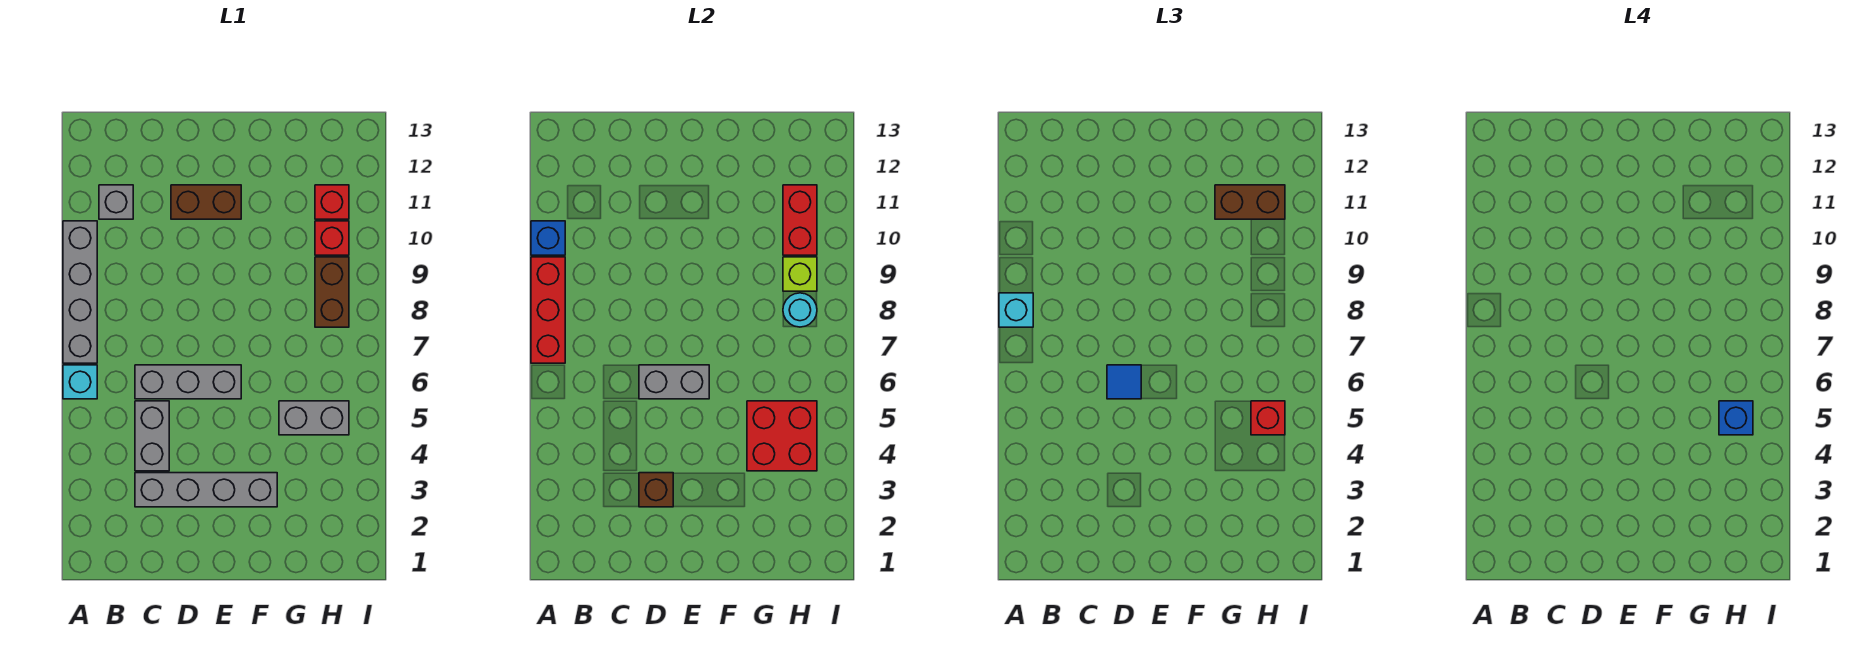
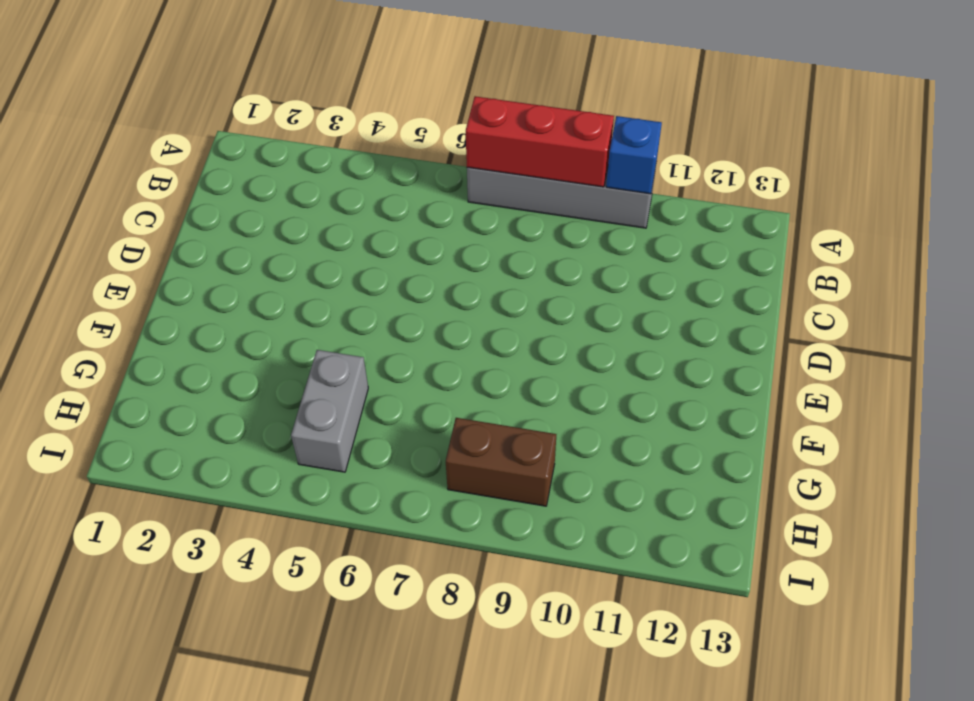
none -> cyan brick A6 level 1
none -> grey brick B11 level 1
none -> grey brick C3:F3 level 1

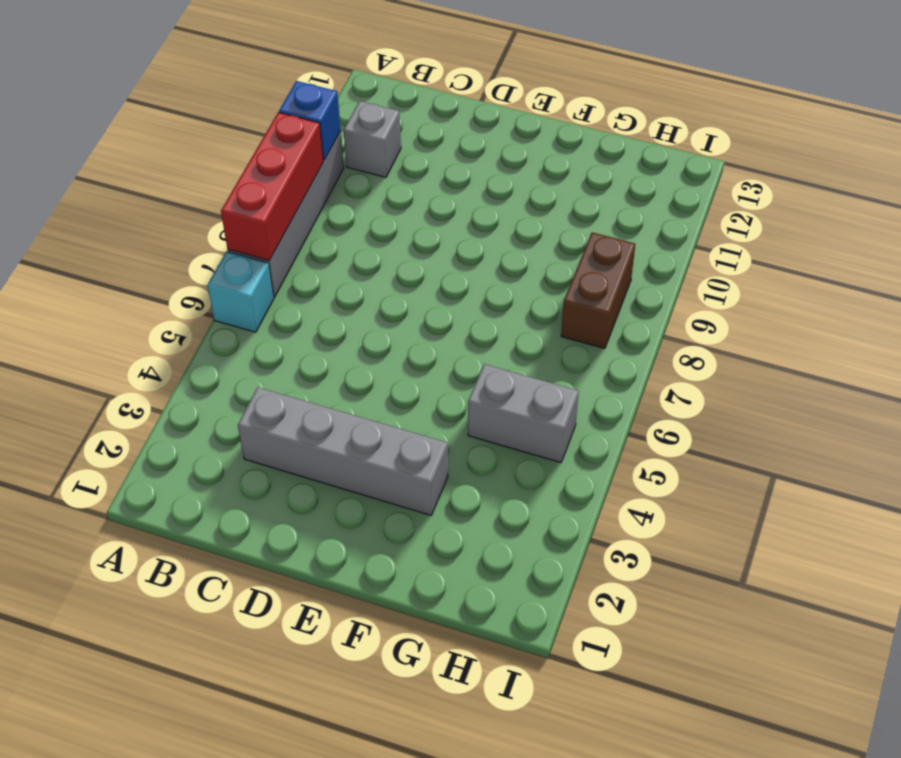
none -> grey brick C4:C5 level 1
none -> grey brick C6:E6 level 1
none -> brown brick D11:E11 level 1

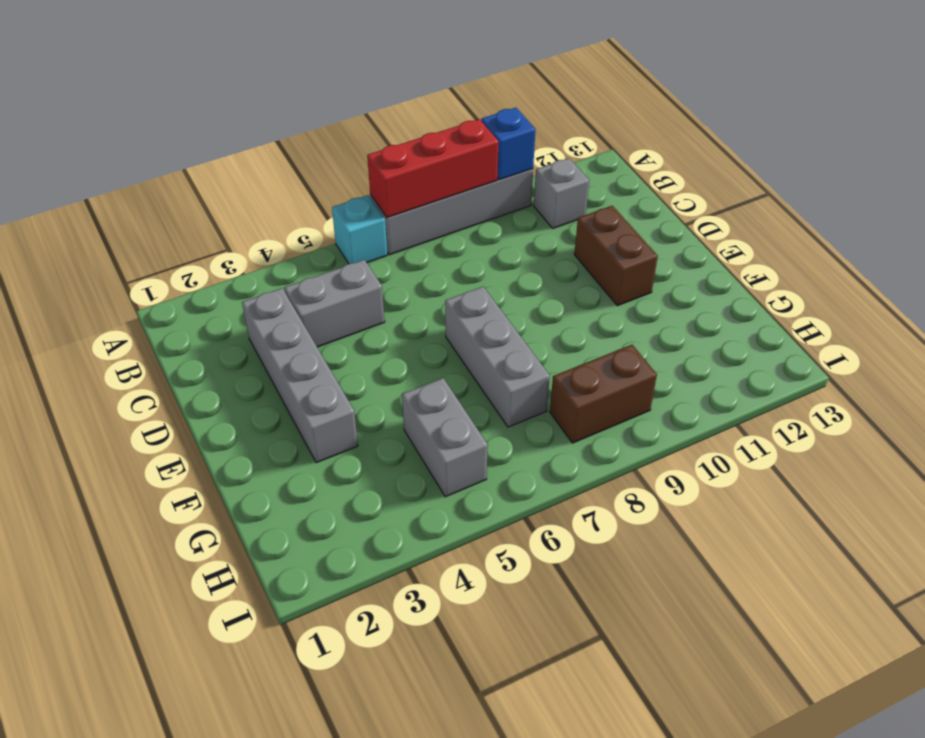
grey brick E7:G7 level 1 -> grey brick C6:E6 level 1
none -> red brick H10 level 1
none -> red brick H11 level 1
none -> brown brick D3 level 2

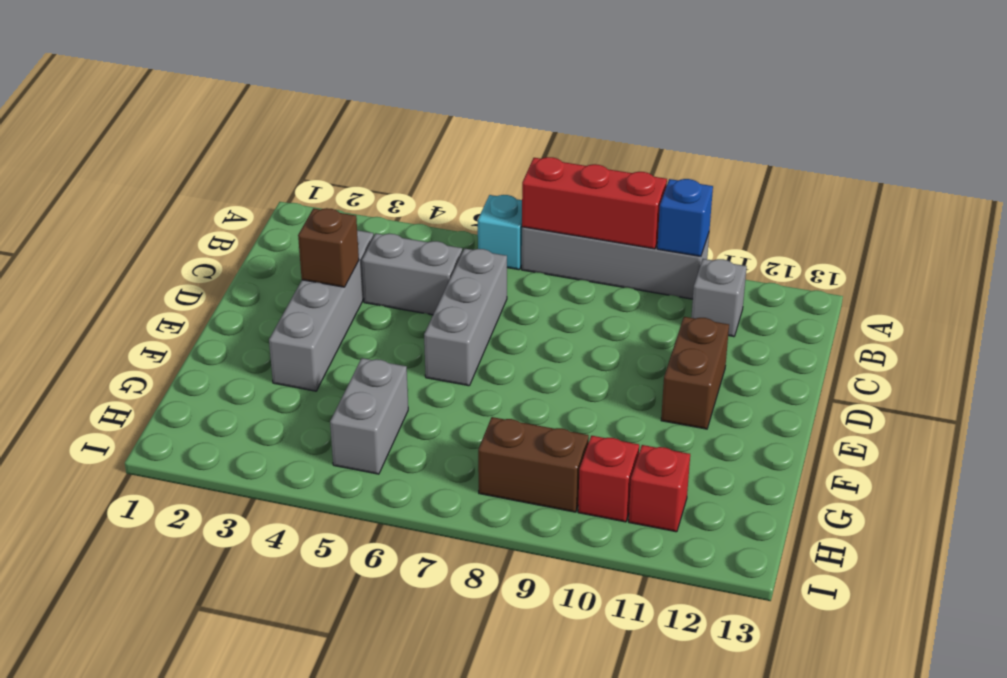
none -> grey brick D6:E6 level 2
none -> red brick G4:H5 level 2
none -> cyan round brick H8 level 2

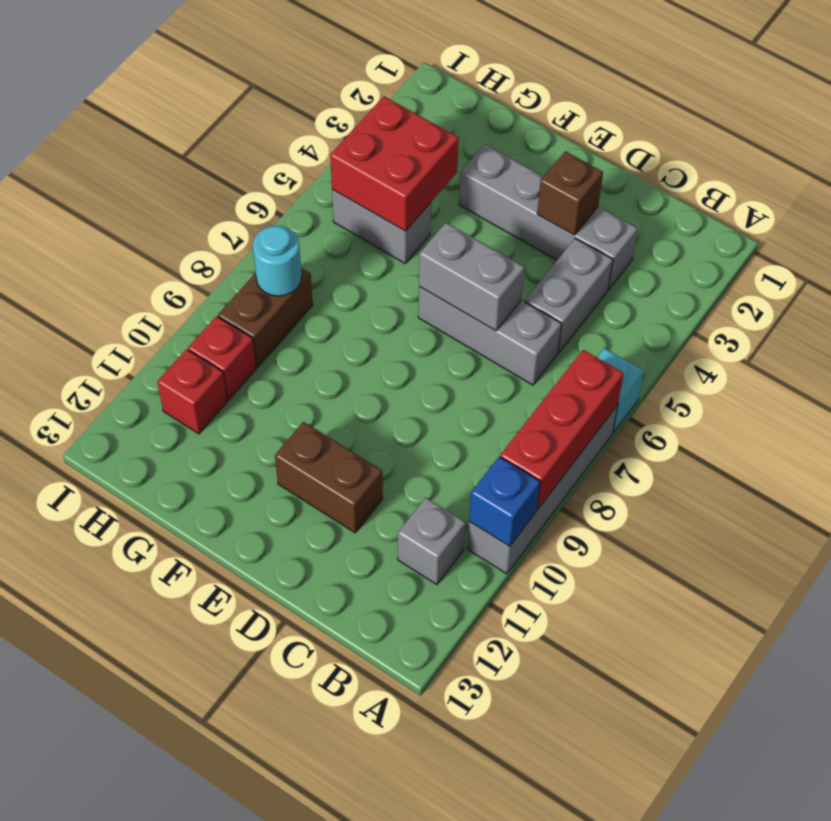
none -> lime brick H9 level 2
none -> red brick H10:H11 level 2
none -> cyan brick A8 level 3

